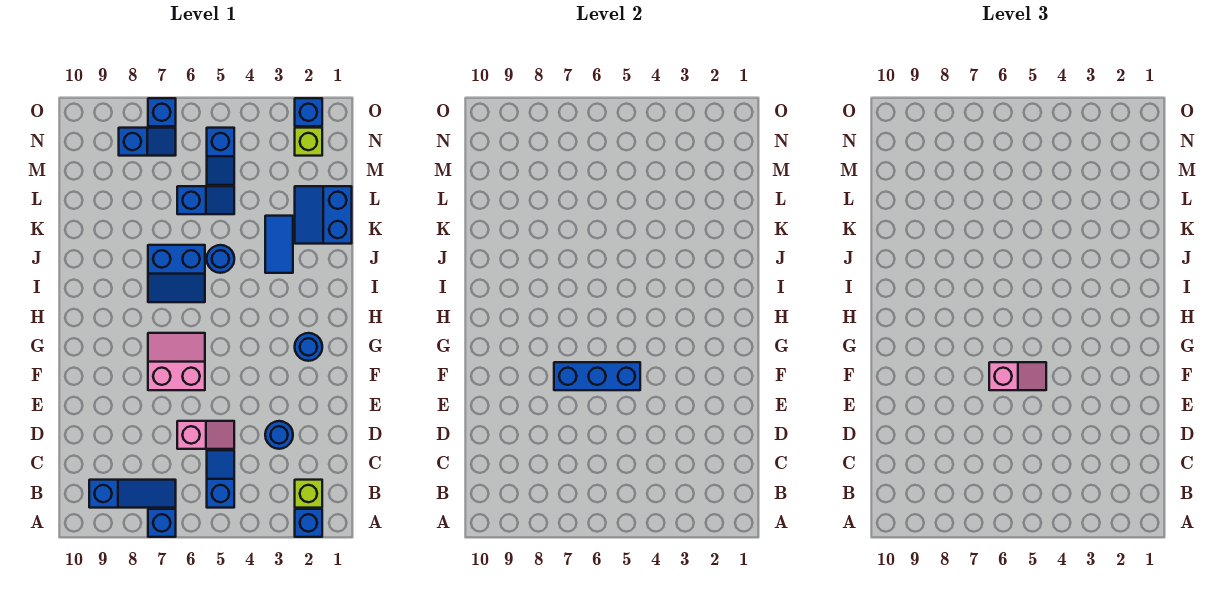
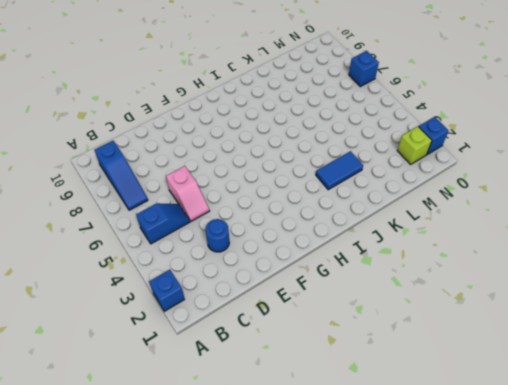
none -> blue brick A7 level 1
none -> lime brick B2 level 1
none -> pink slope F6:G7 level 1 top F

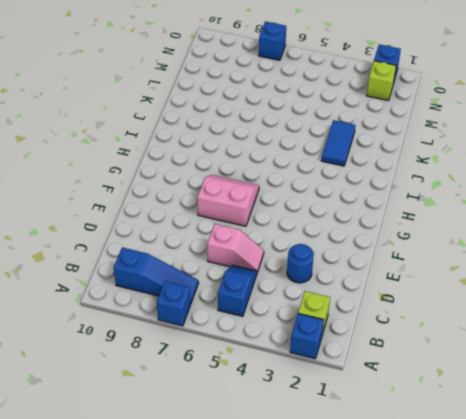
none -> blue round brick G2 level 1
none -> blue slope I6:J7 level 1 top J
none -> blue round brick J5 level 1

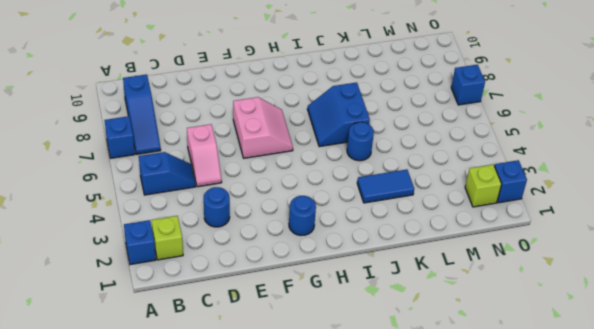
none -> blue slope K1:L2 level 1 top 1
none -> blue slope L5:L6 level 1 top 6
none -> blue slope M5:N5 level 1 top N

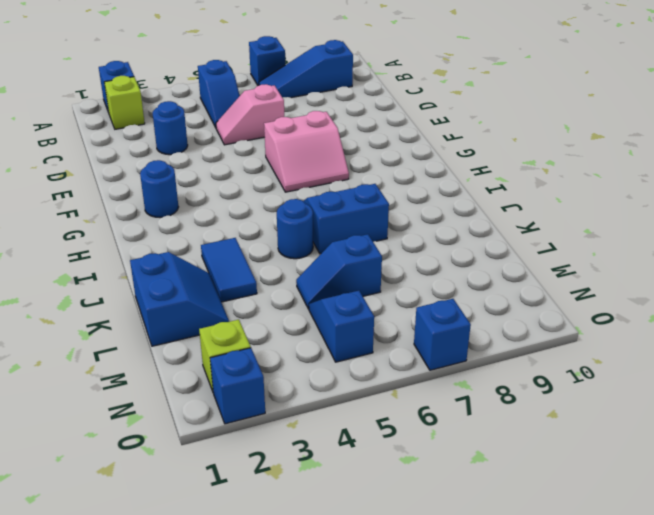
none -> blue slope N7:N8 level 1 top 8
none -> blue brick F5:F7 level 2
none -> pink slope F5:F6 level 3 top 6

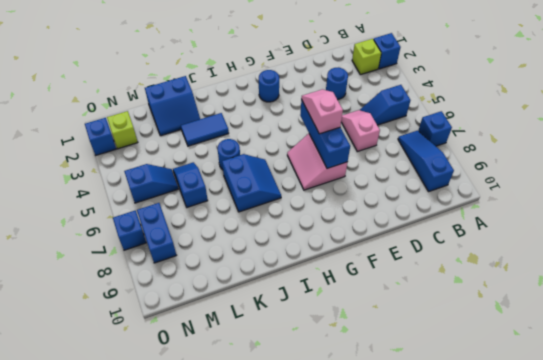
blue brick N7:N8 level 1 -> blue slope N7:N8 level 1 top 8

